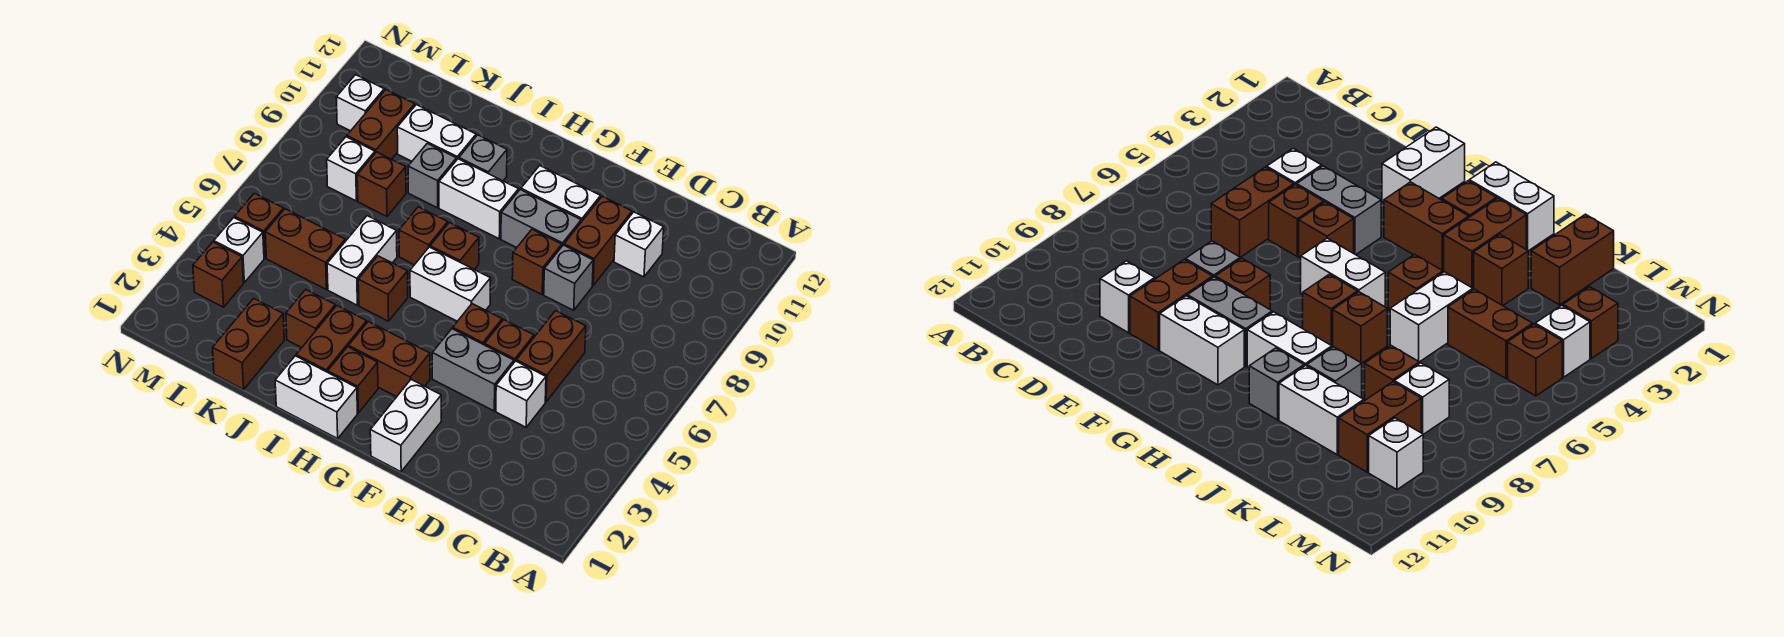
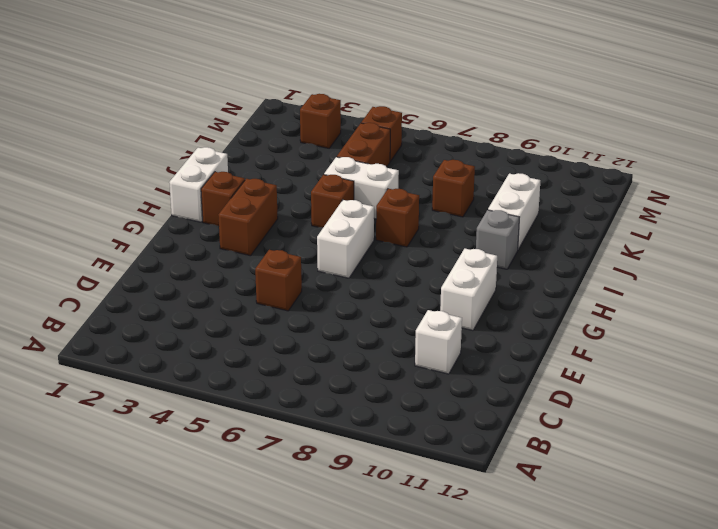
none -> white brick D4 level 1
none -> brown brick D5:D6 level 1
none -> grey brick E4:F4 level 1
none -> grey brick E8 level 1

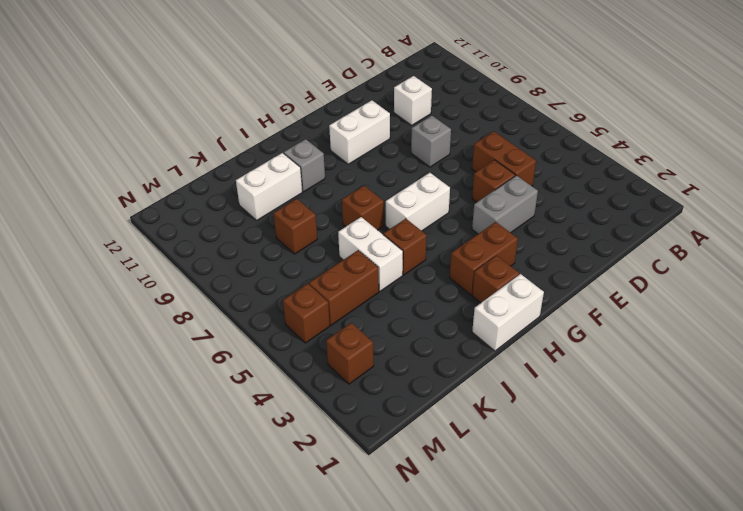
none -> white brick D4 level 1
none -> brown brick E9:E10 level 1
none -> white brick F1:F2 level 1
none -> brown brick F5 level 1

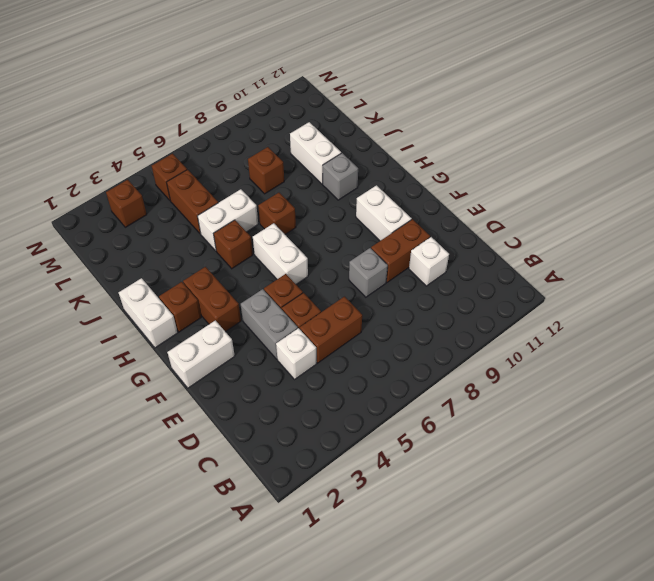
none -> brown brick F8 level 1
none -> grey brick F9:G9 level 1
none -> brown brick H7 level 1
none -> white brick H9:I9 level 1

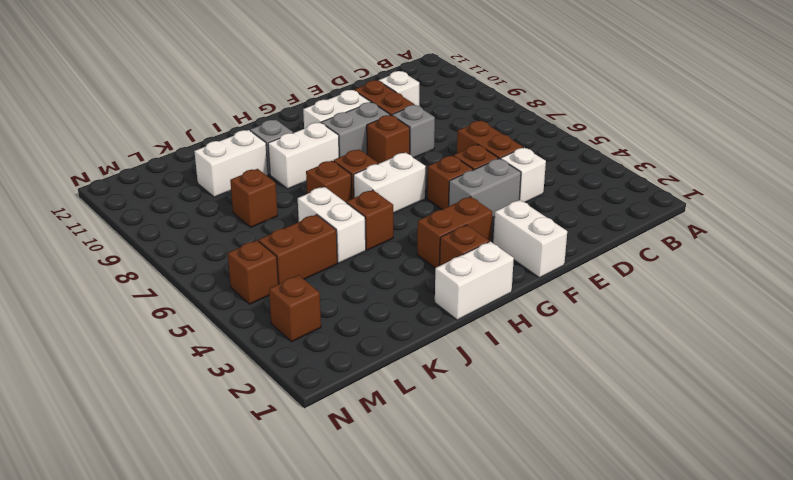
none -> brown brick I2:I3 level 1
none -> brown brick J3 level 1
none -> grey brick J9 level 1
none -> brown brick K1:K2 level 1

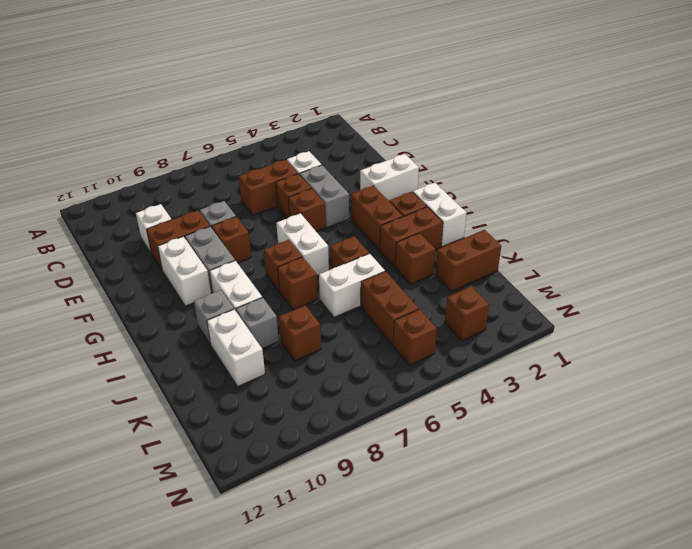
none -> white brick L8 level 1
none -> brown brick L9:L10 level 1
none -> white brick M4 level 1
none -> white brick M10 level 1

